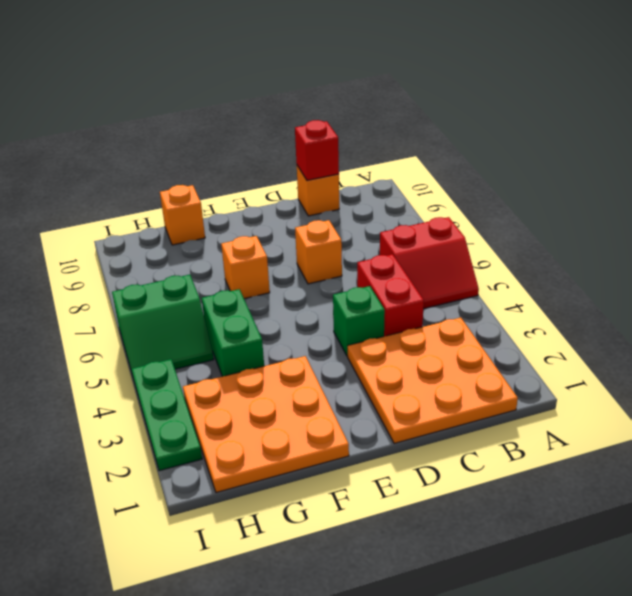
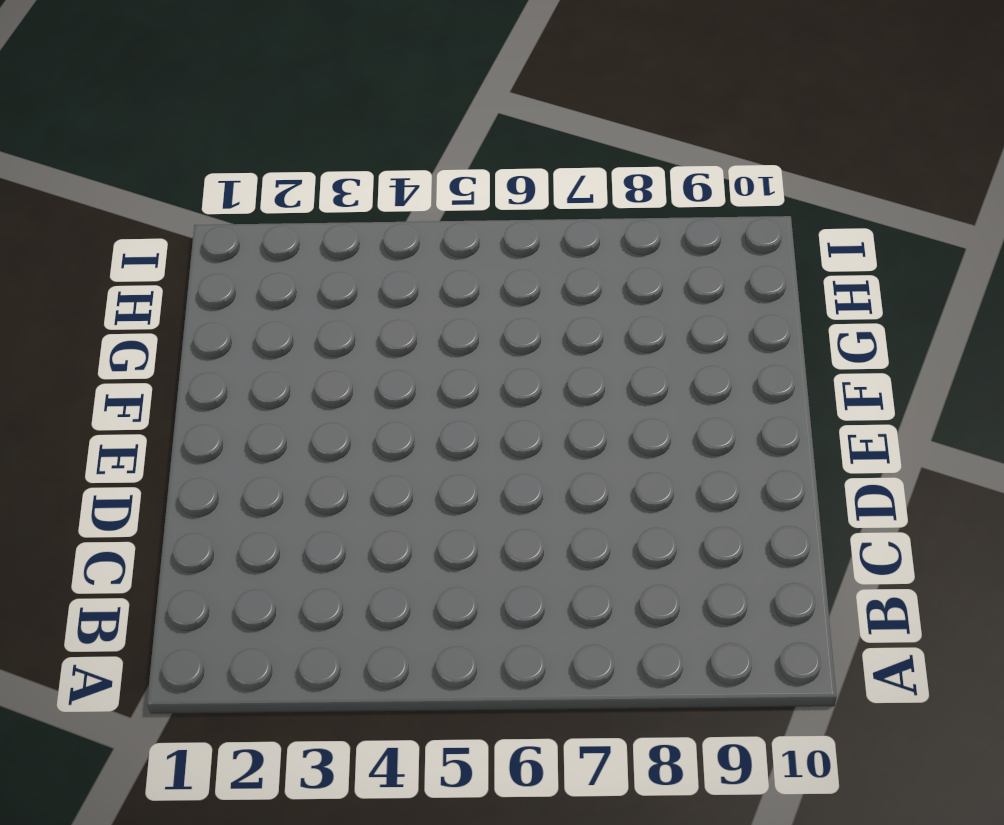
none -> red slope A5:B6 level 1 top 6
none -> orange plate B1:D3 level 1
none -> red brick C4:C5 level 1

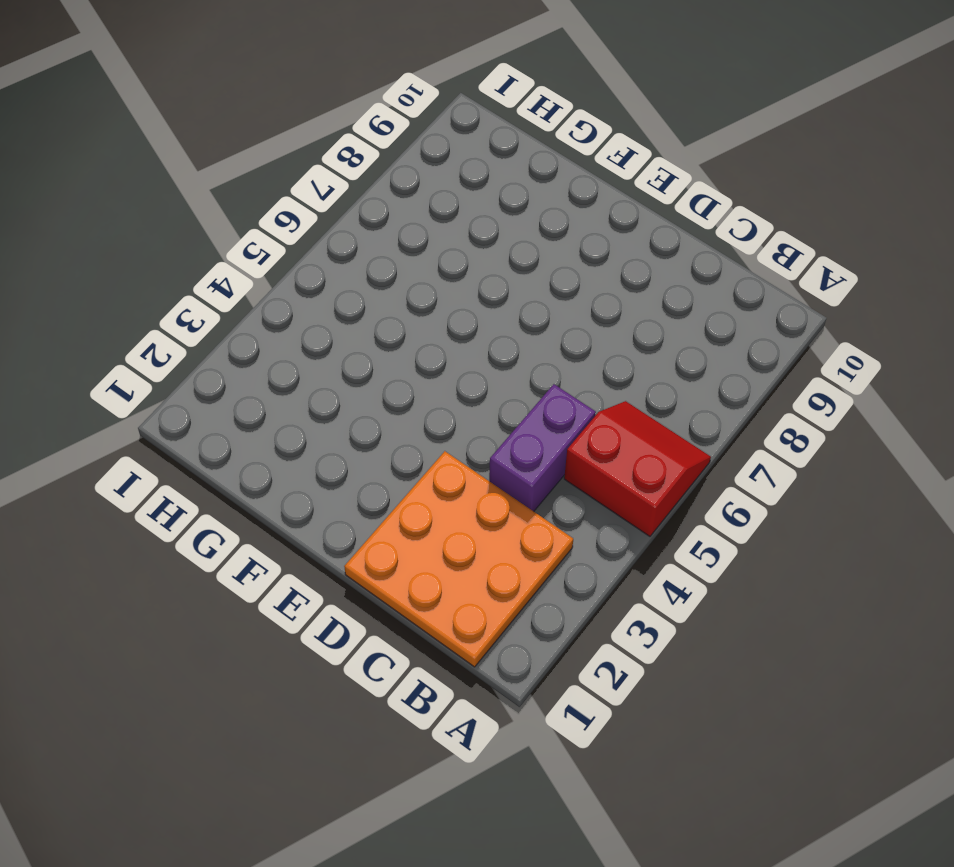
red slope A5:B6 level 1 top 5 -> red slope A5:B6 level 1 top 6
purple brick C4:C5 level 1 -> red brick C4:C5 level 1
none -> orange brick C10 level 1
none -> green brick D4 level 1
none -> orange brick D7 level 1

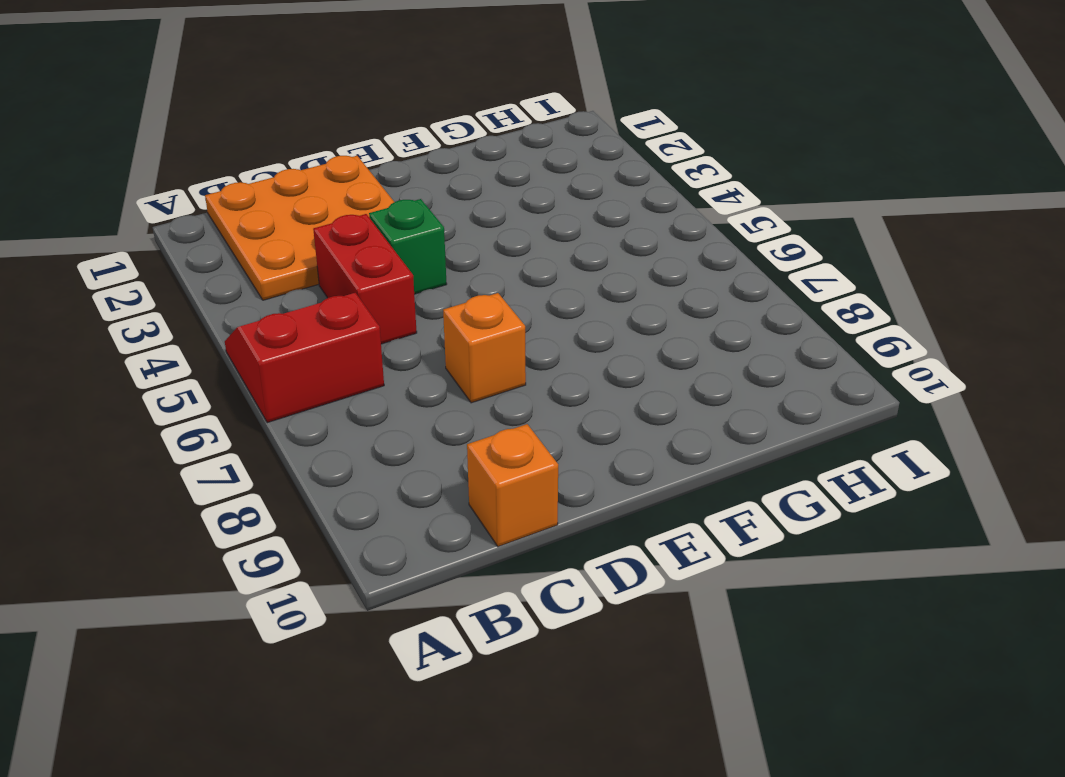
none -> orange plate F1:H3 level 1
none -> orange brick F7 level 1
none -> green brick G4:G5 level 1

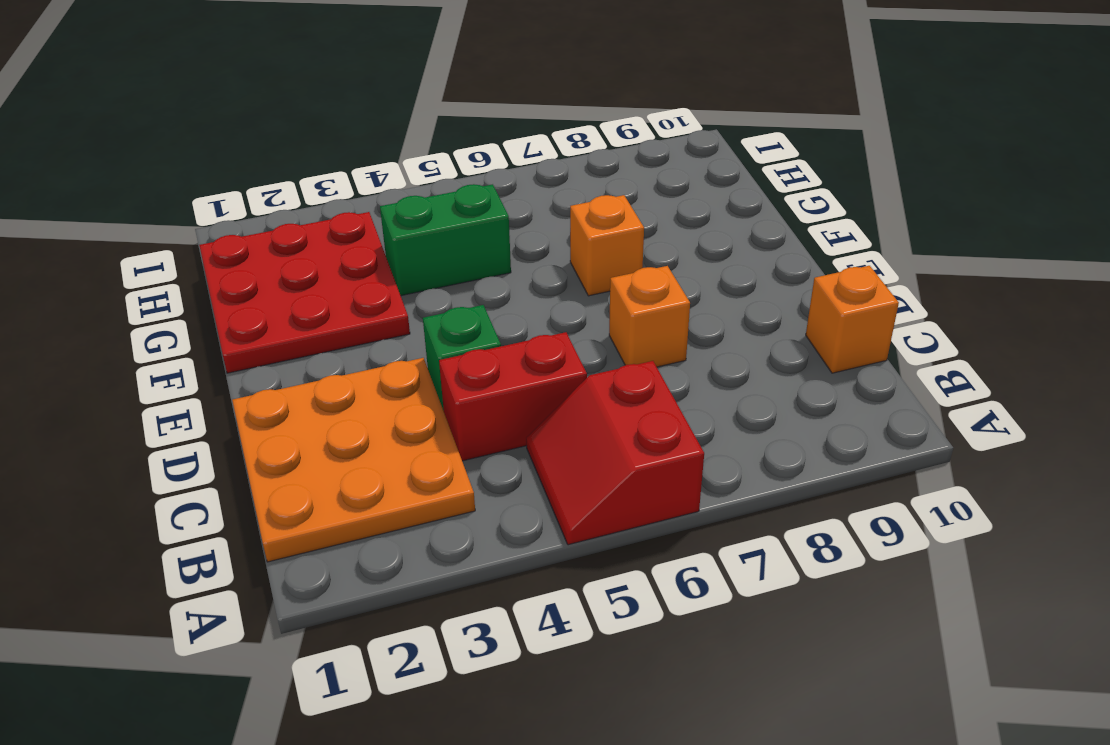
red plate F1:H3 level 1 -> orange plate F1:H3 level 1
none -> orange brick G10 level 1
none -> green slope H5:I6 level 1 top 6
none -> green plate I2:I4 level 1

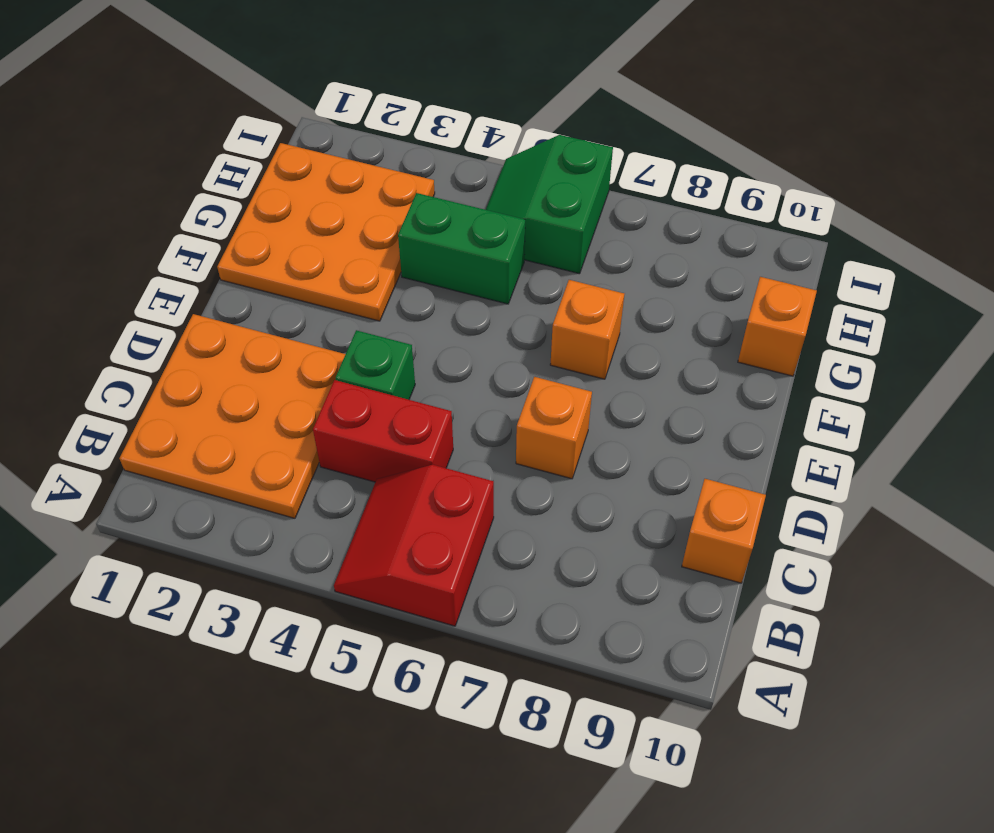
none -> green plate I2:I4 level 1
none -> red brick C10 level 2

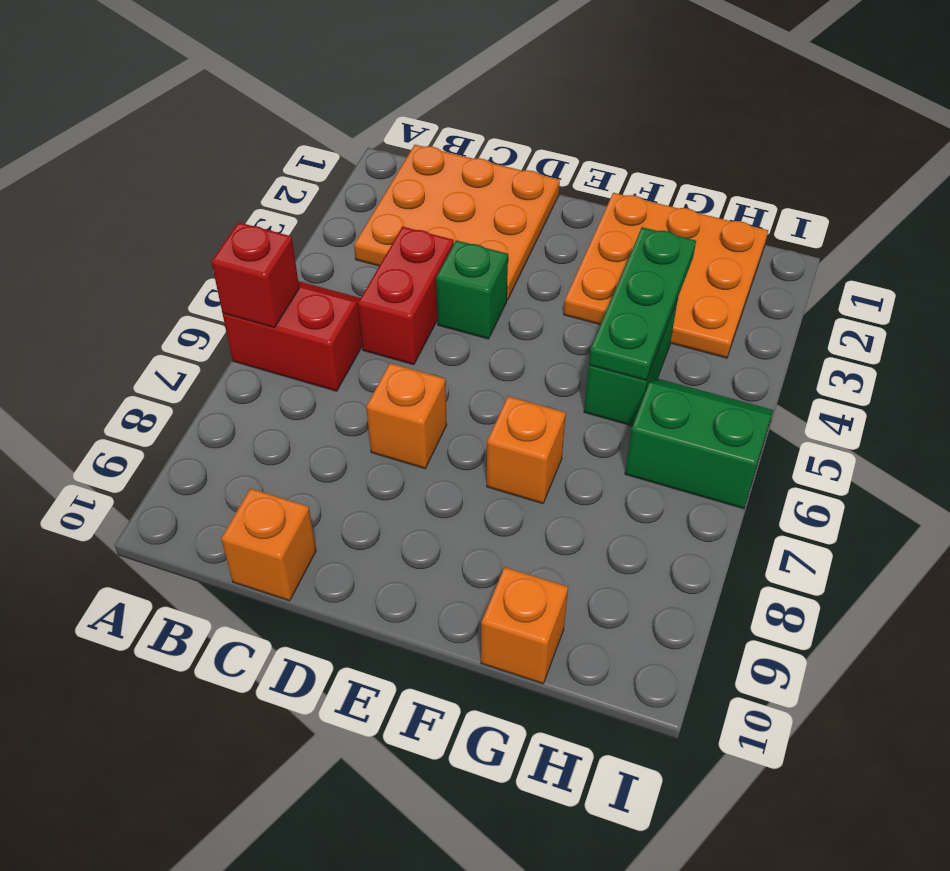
red brick A6 level 2 -> red brick C10 level 2
green plate G3:G5 level 2 -> green plate I2:I4 level 1

